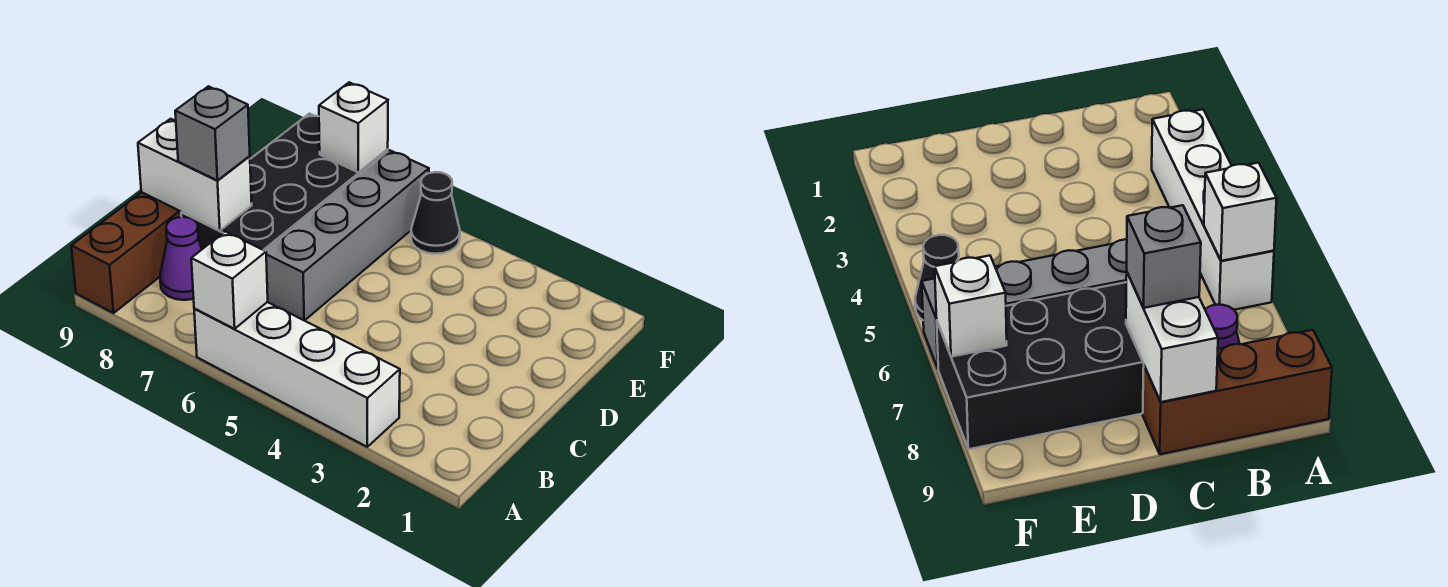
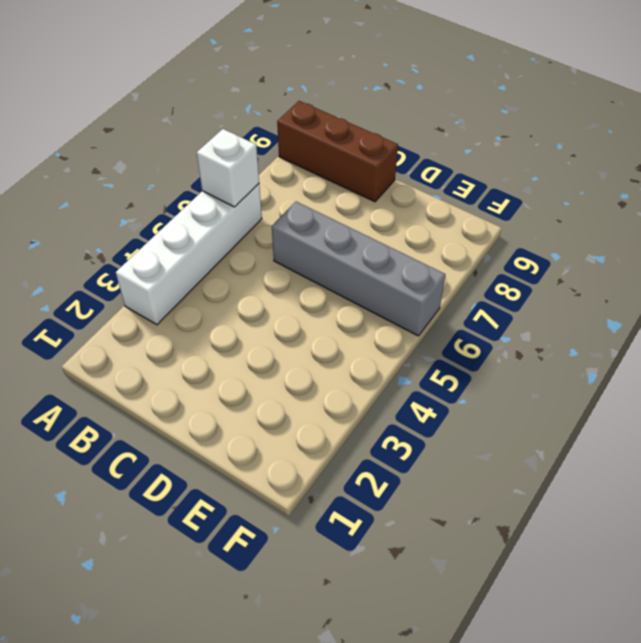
none -> purple cone B8 level 1
none -> black brick C7:F8 level 1

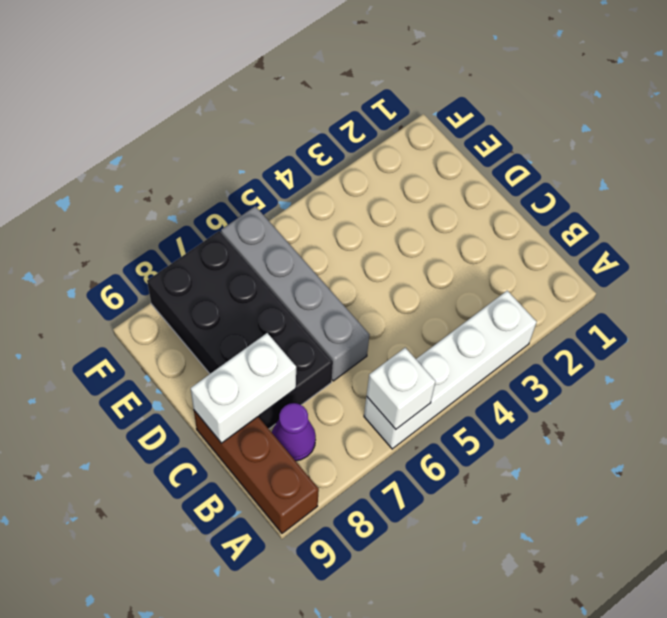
none -> black cone F5 level 1
none -> white brick F7 level 2

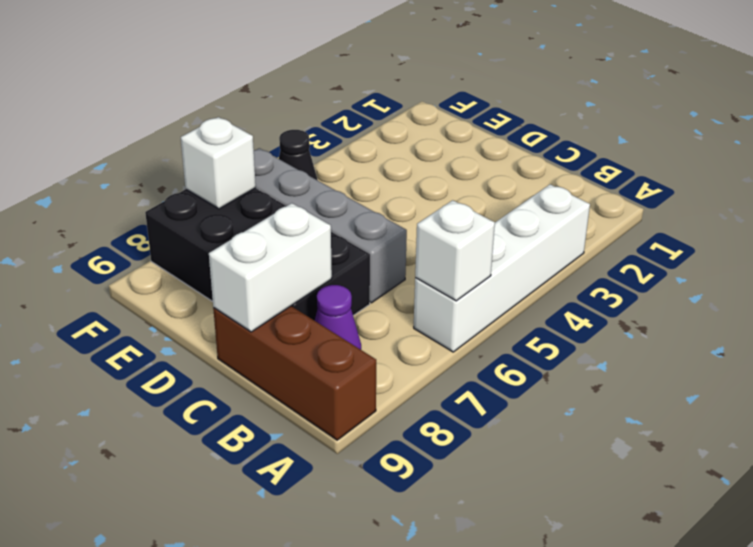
none -> grey brick C8 level 3

